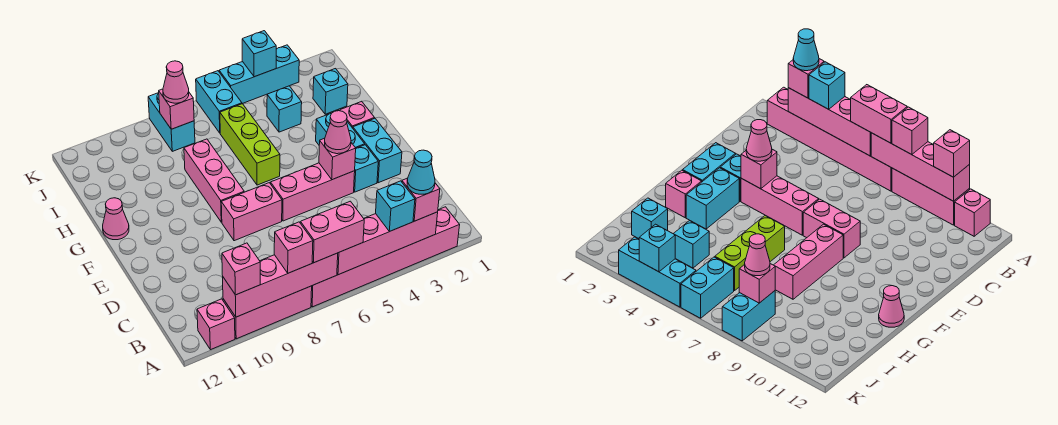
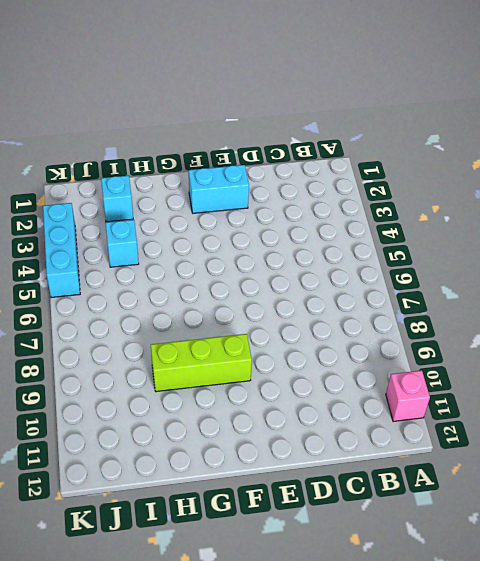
lime brick F9:H9 level 1 -> lime brick G6:I6 level 1
none -> pink brick A2:A7 level 1
none -> pink brick A8:A10 level 1
none -> cyan brick E3 level 1
none -> pink brick E4:E6 level 1

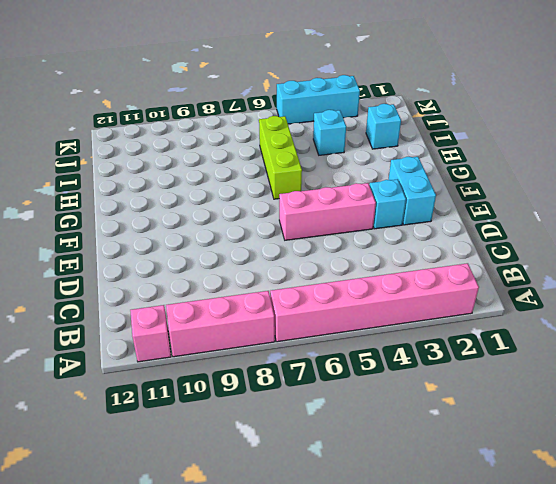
none -> pink brick E7:E8 level 1
none -> cyan brick F3:G3 level 1
none -> pink brick F8:H8 level 1
none -> pink brick G2 level 1

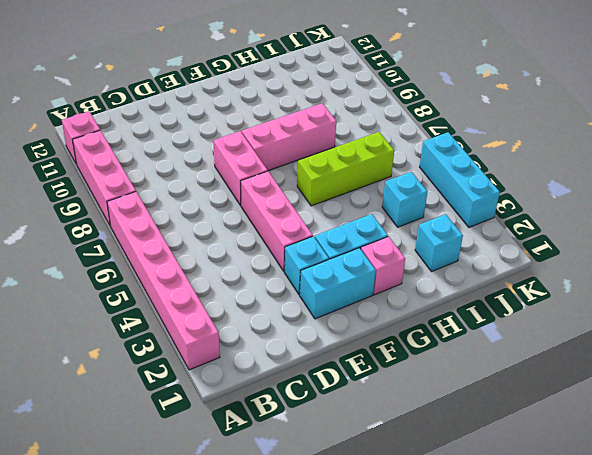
none -> pink cone G12 level 1
none -> cyan brick J6:K6 level 1
none -> cyan brick J8:K8 level 1
none -> pink brick A3:A6 level 2

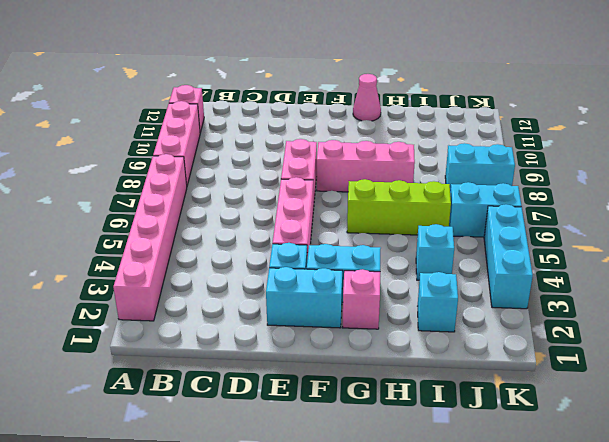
none -> pink brick A3:A6 level 2
none -> pink brick A7:A10 level 2
none -> pink brick E4 level 2
none -> pink brick J8 level 2

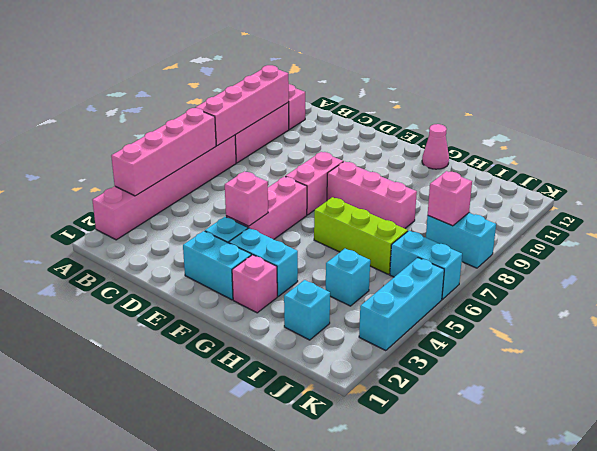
none -> cyan brick K4 level 2
none -> pink brick A3 level 3
none -> cyan brick A4 level 3
none -> pink brick A6:A7 level 3

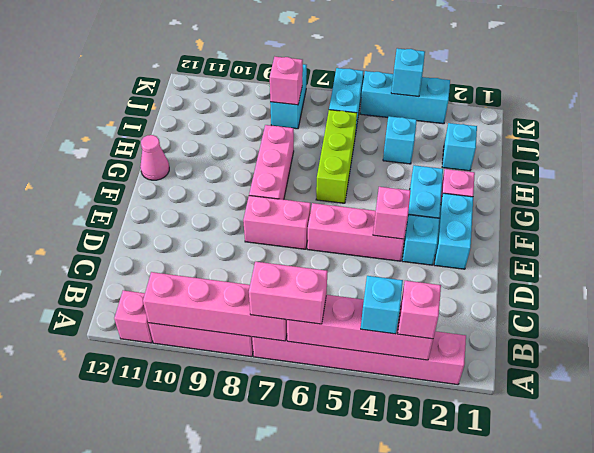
none -> pink brick A8 level 3
none -> pink brick A10 level 3
none -> pink cone E4 level 3
none -> pink cone J8 level 3

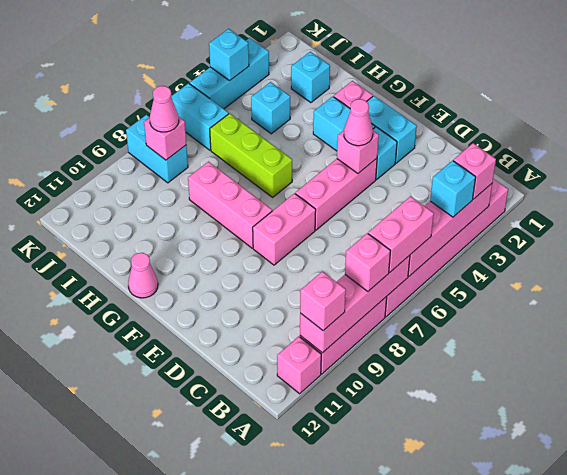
none -> cyan cone A3 level 4

